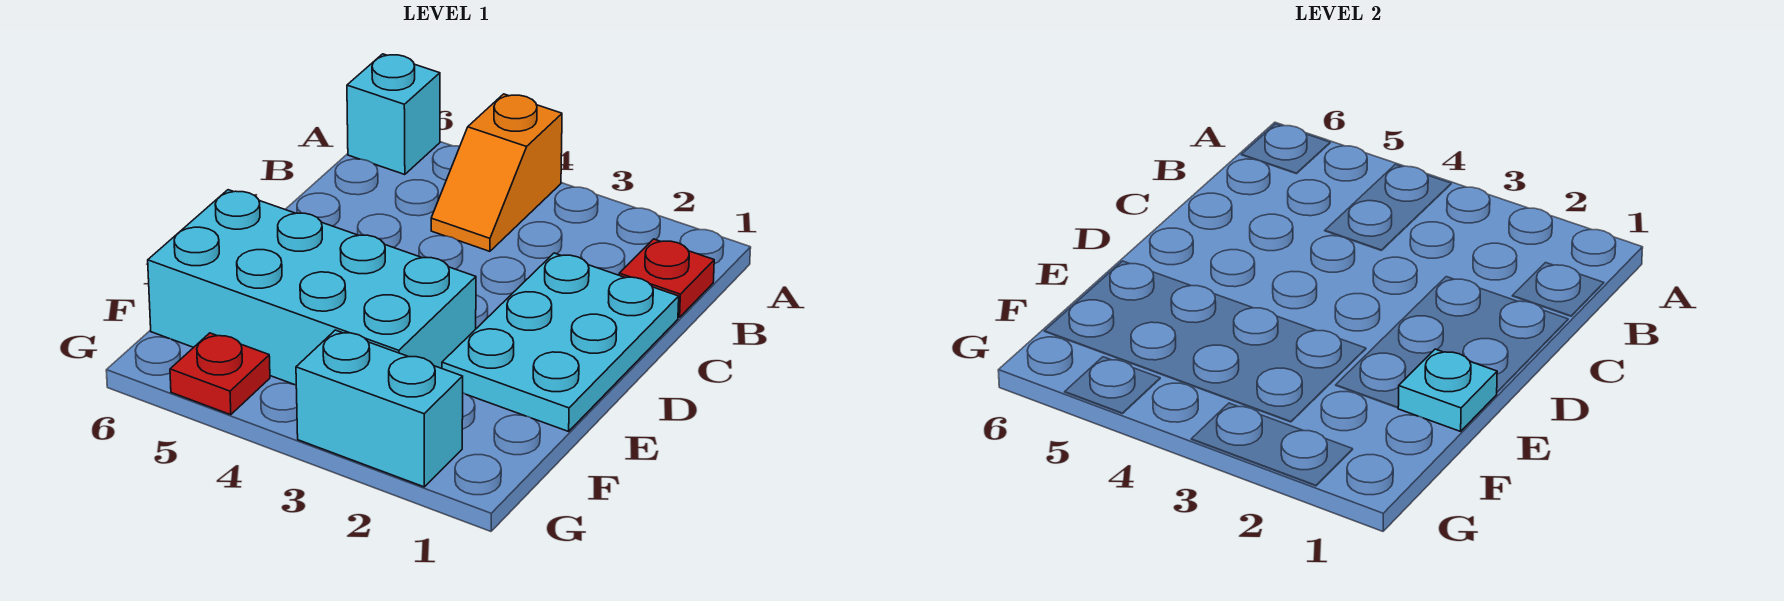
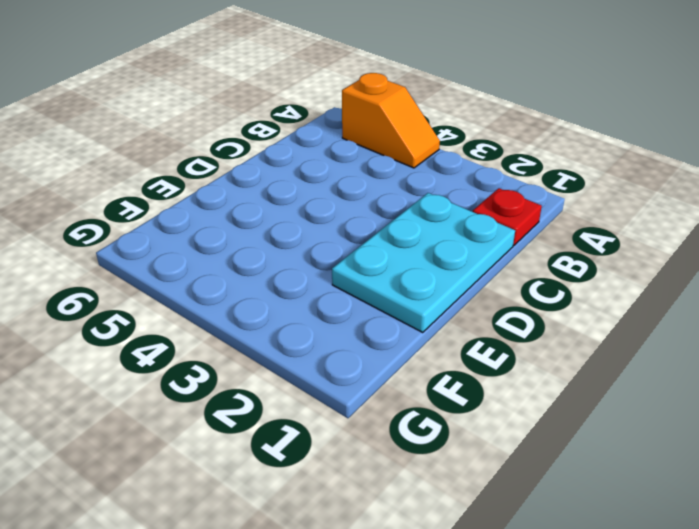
orange slope A4:A5 level 1 top 5 -> orange slope A4:B4 level 1 top A
none -> cyan brick A6 level 1
none -> cyan brick E3:F6 level 1

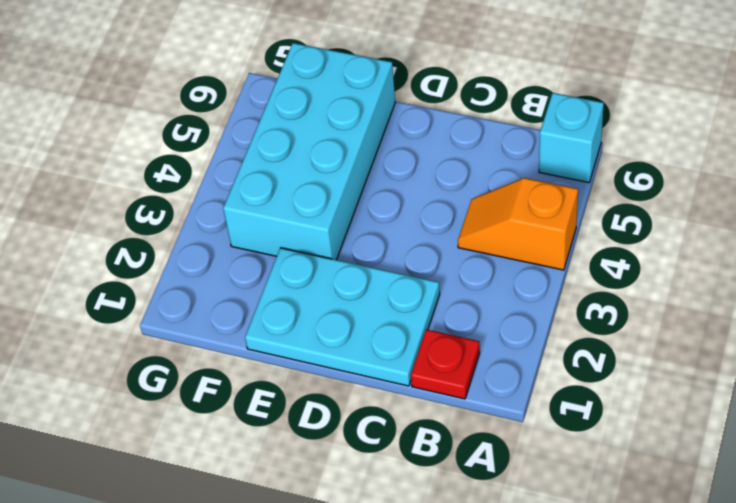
none -> cyan brick G2:G3 level 1
none -> red plate G5 level 1

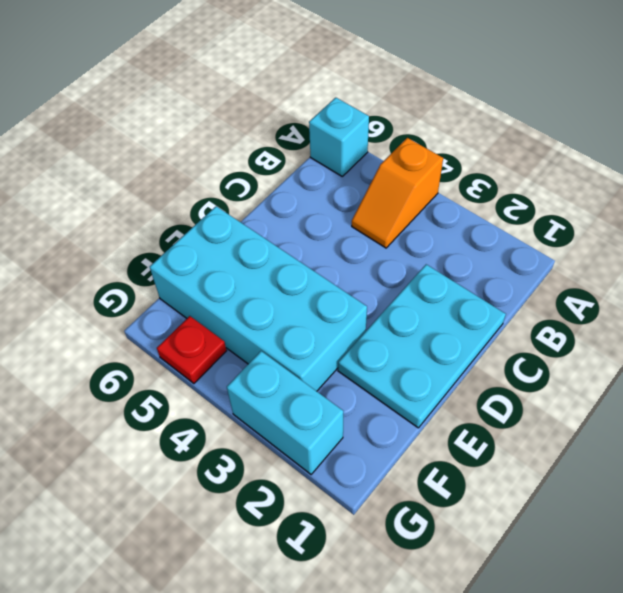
none -> red plate B1 level 1
none -> cyan plate E1 level 2

